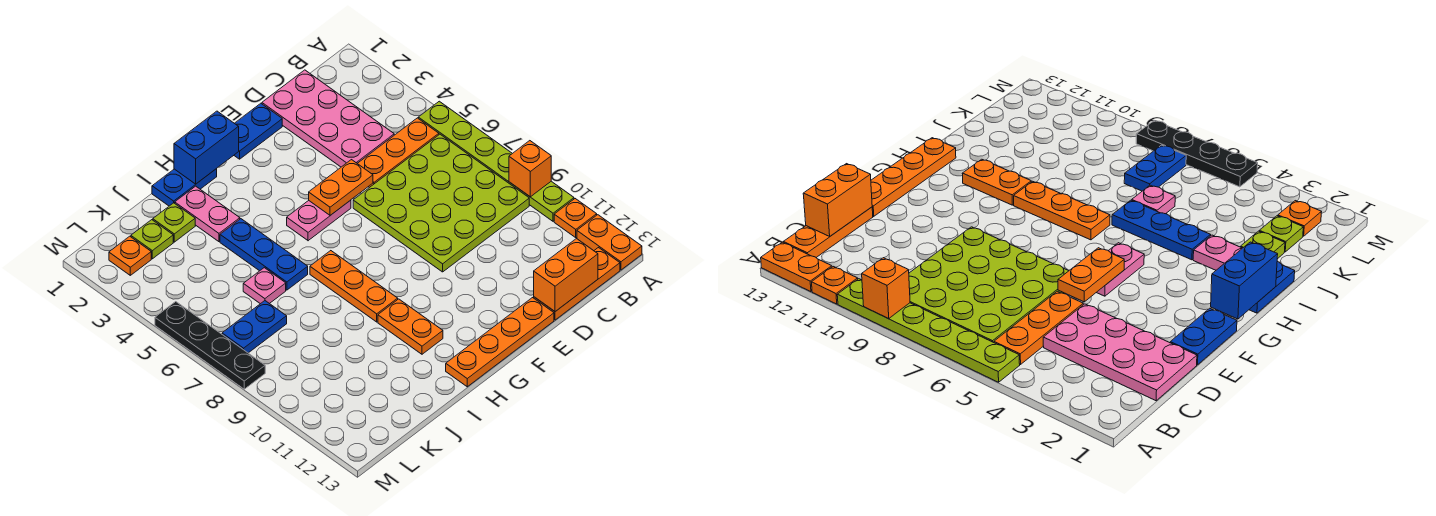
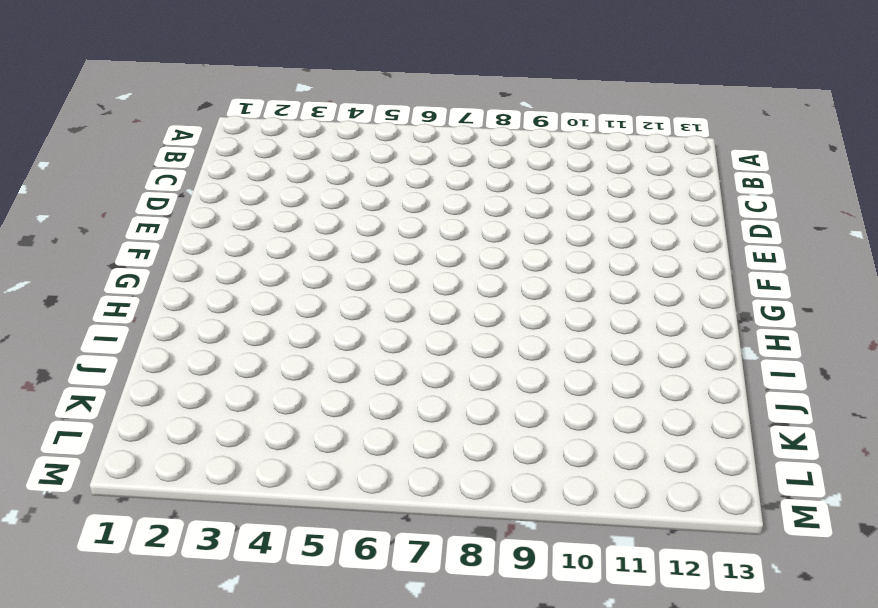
none -> lime plate A5:A10 level 1
none -> orange plate A11 level 1
none -> orange plate A12:A13 level 1

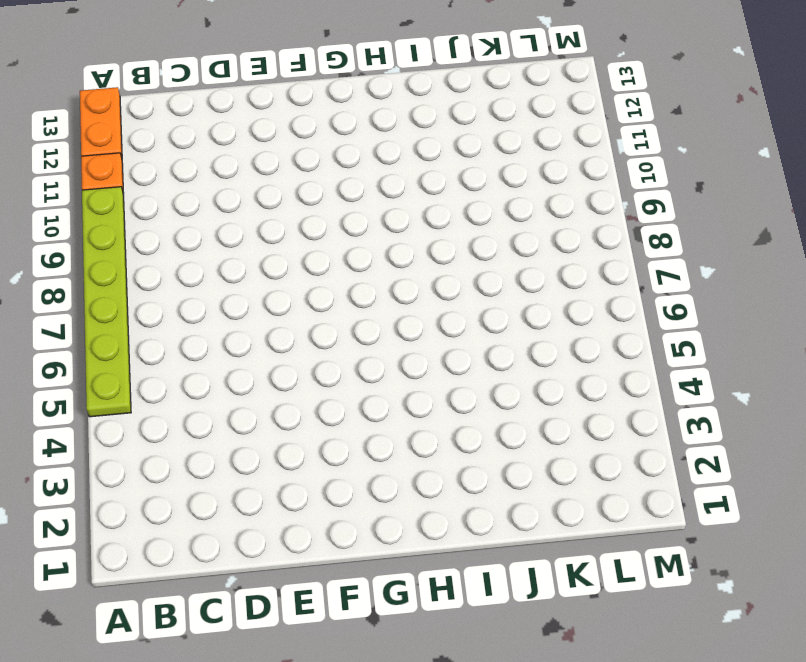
none -> orange plate B5:D5 level 1
none -> lime plate B6:E9 level 1
none -> orange plate B13:D13 level 1

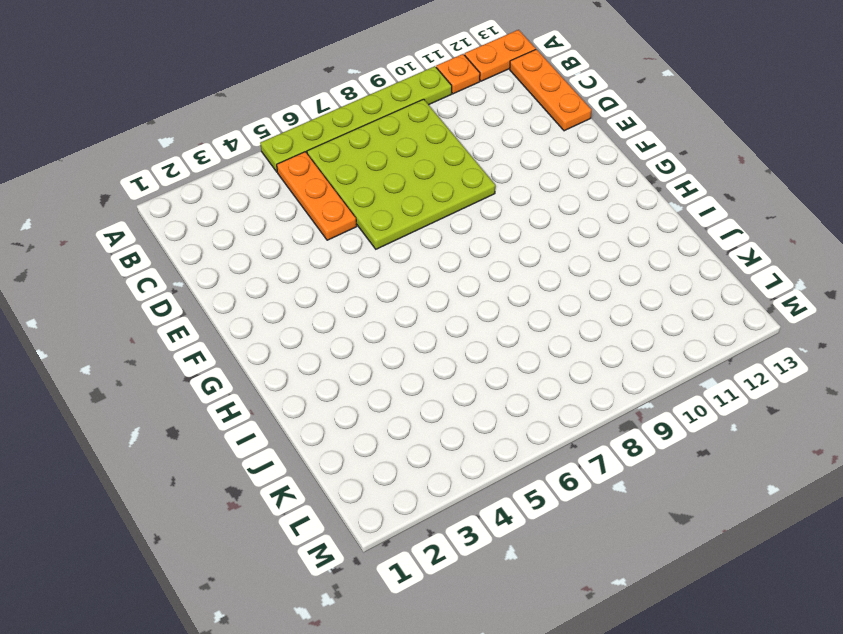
none -> pink plate C1:D4 level 1
none -> blue plate E1:F1 level 1
none -> orange plate E13:H13 level 1

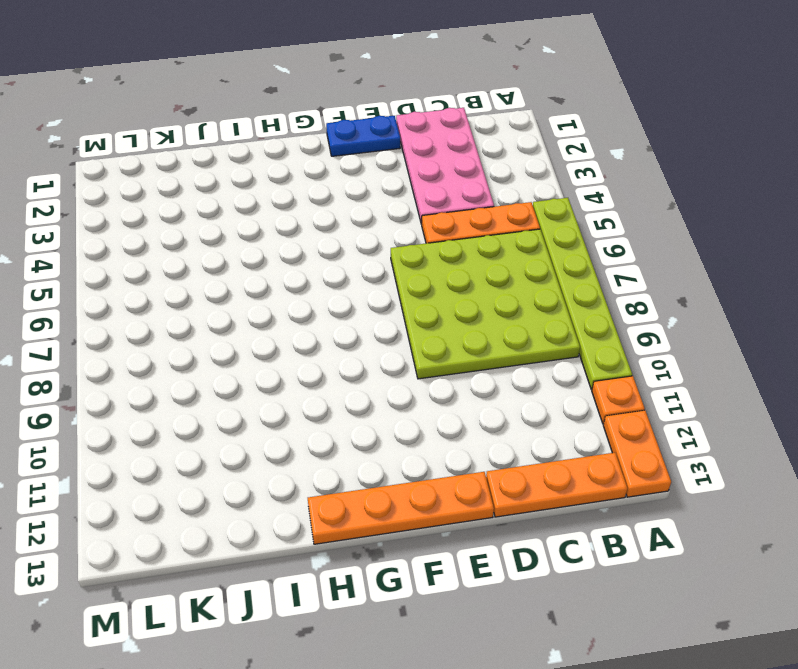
none -> pink plate F5:G5 level 1
none -> blue plate H1:I1 level 1
none -> orange plate H7:H9 level 1

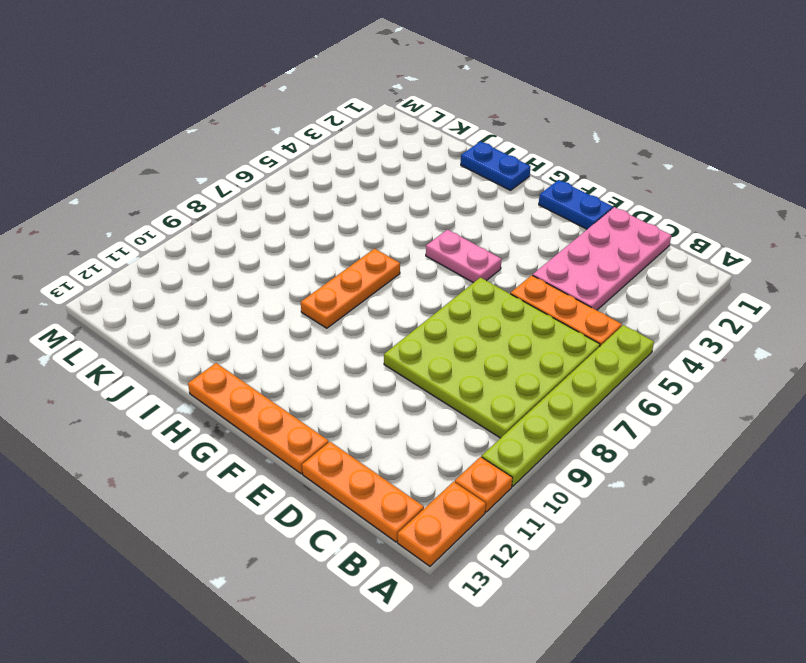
none -> orange plate H10:H11 level 1
none -> pink plate I2:I3 level 1
none -> blue plate I4:I6 level 1

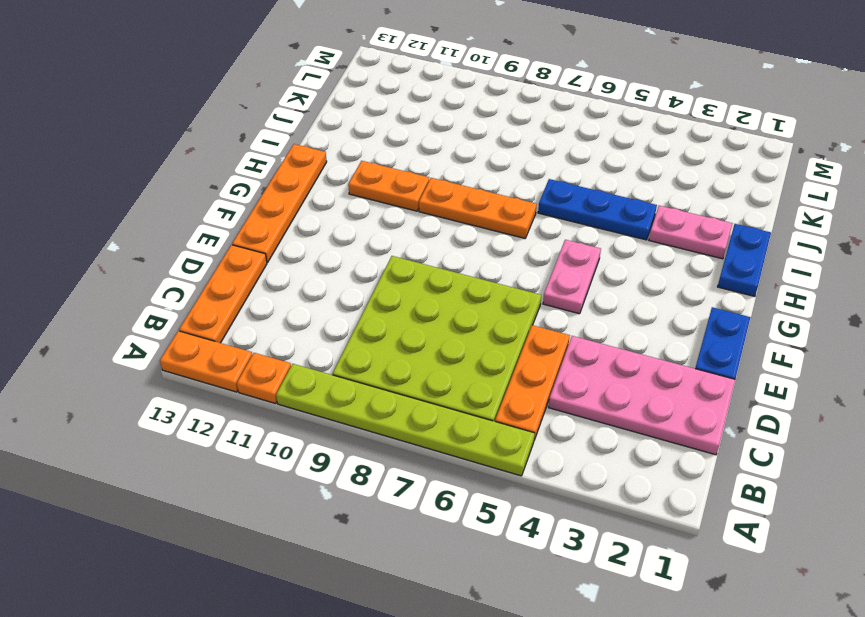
none -> lime plate J2 level 1
none -> pink plate J6 level 1
none -> lime plate K2 level 1

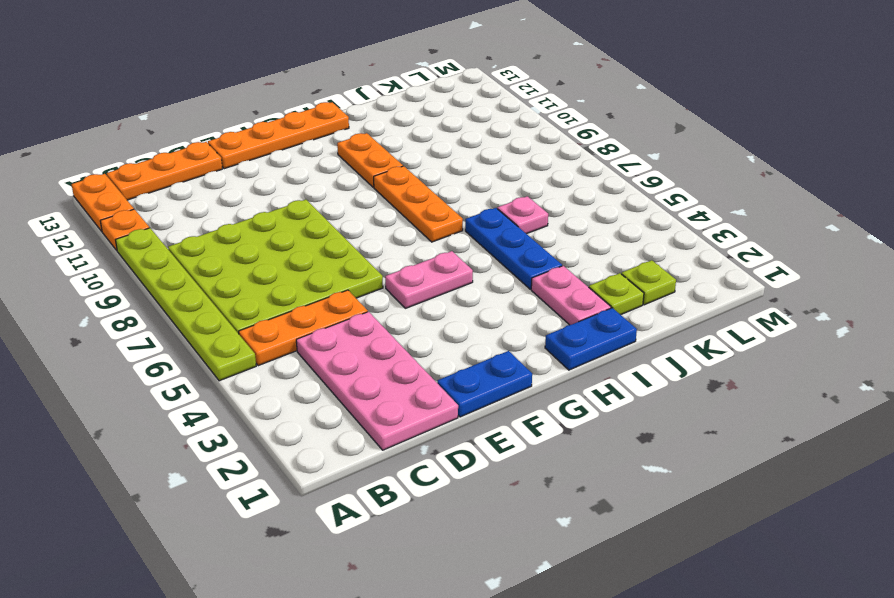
none -> blue plate K7:L7 level 1
none -> orange plate L2 level 1
none -> black plate M5:M8 level 1

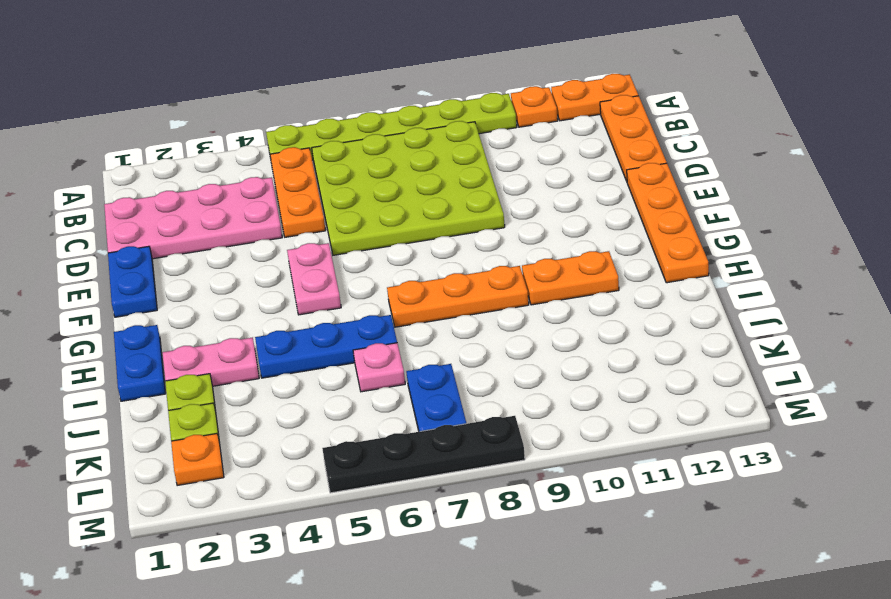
none -> orange brick A9 level 2
none -> orange brick C13:D13 level 2
none -> orange plate E5:F5 level 2

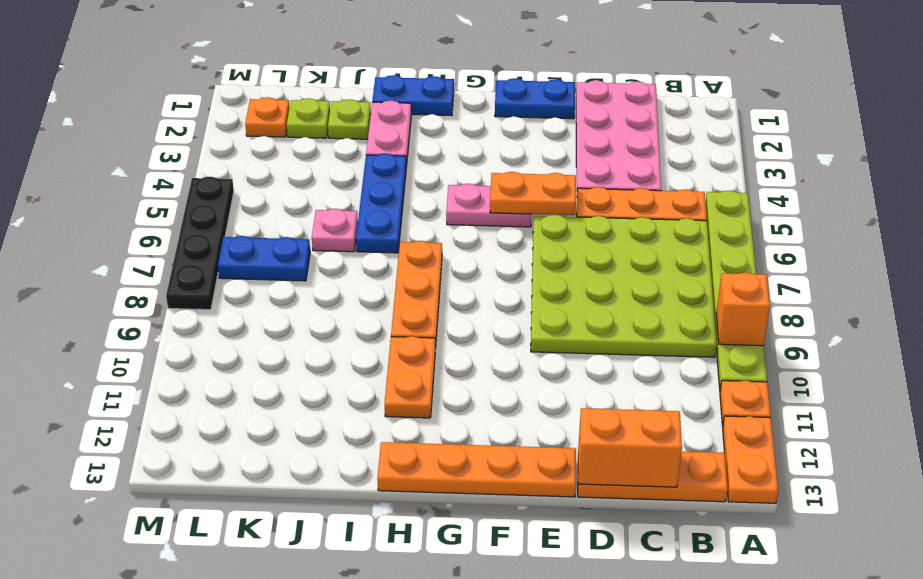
none -> blue brick G1:H1 level 2

